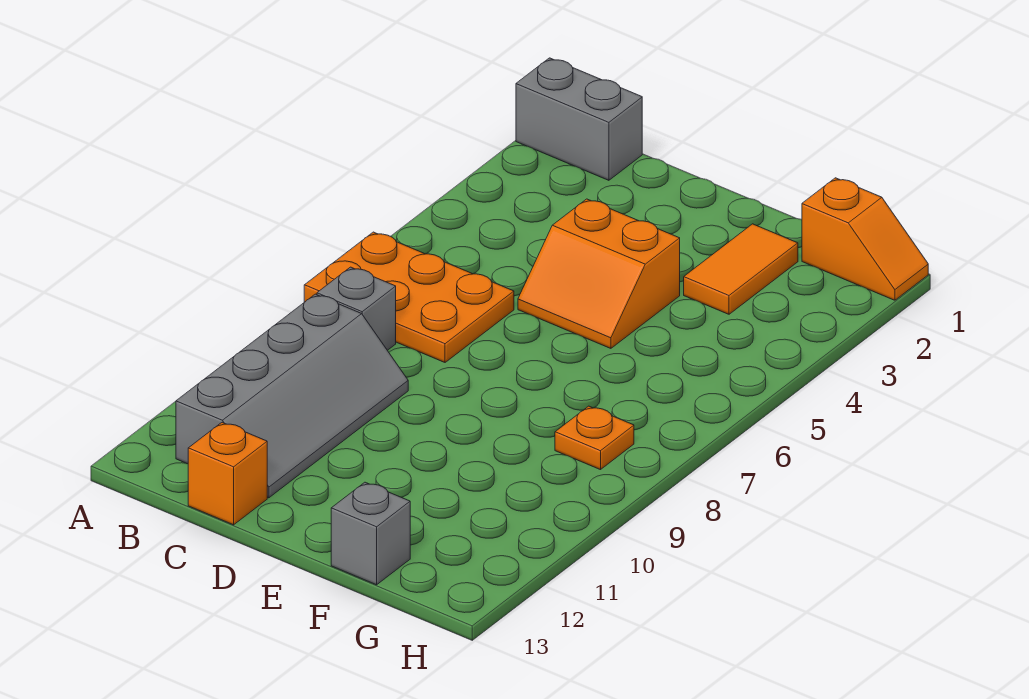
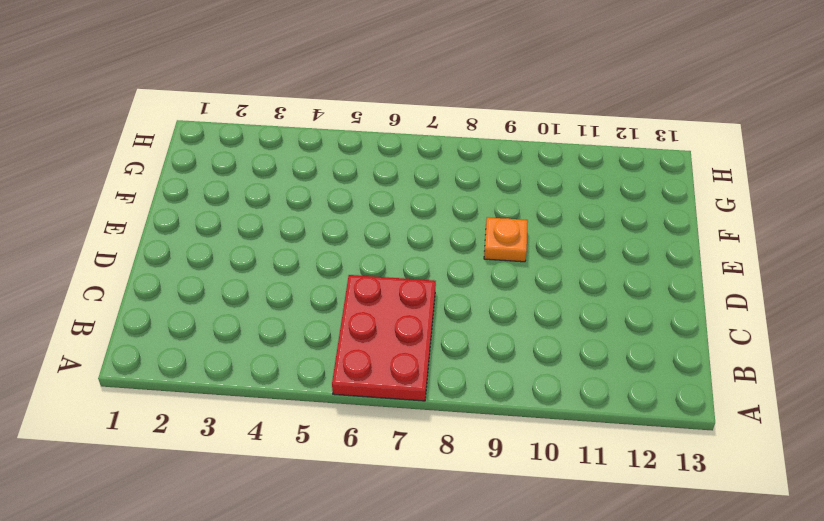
red plate A6:C7 level 1 -> orange plate A6:C7 level 1
orange plate E9 level 1 -> orange plate G8 level 1
none -> grey brick A1:B1 level 1
none -> grey brick B8 level 1

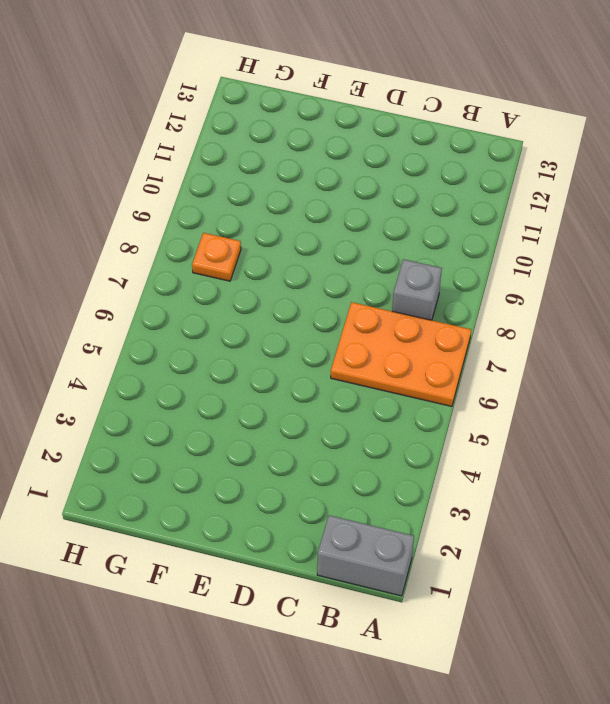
none -> grey slope B9:C12 level 1 top B
none -> orange brick C13 level 1

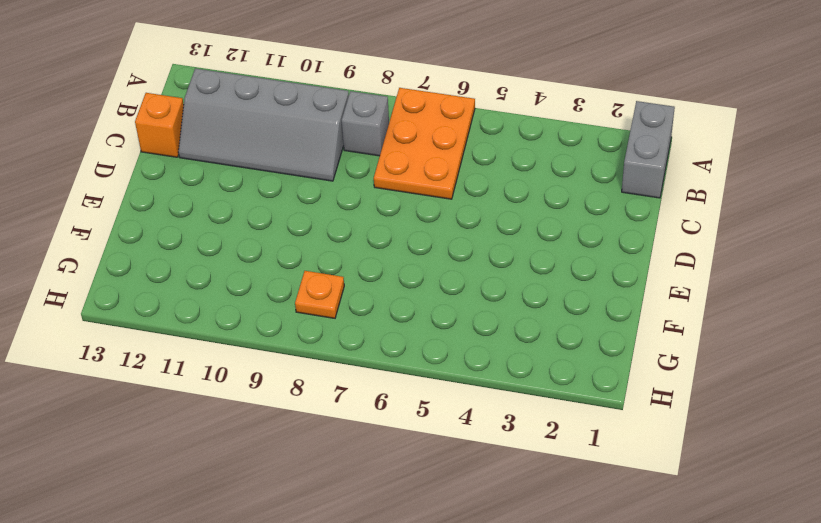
none -> orange slope D4:E5 level 1 top 4
none -> orange tile F2:F3 level 1

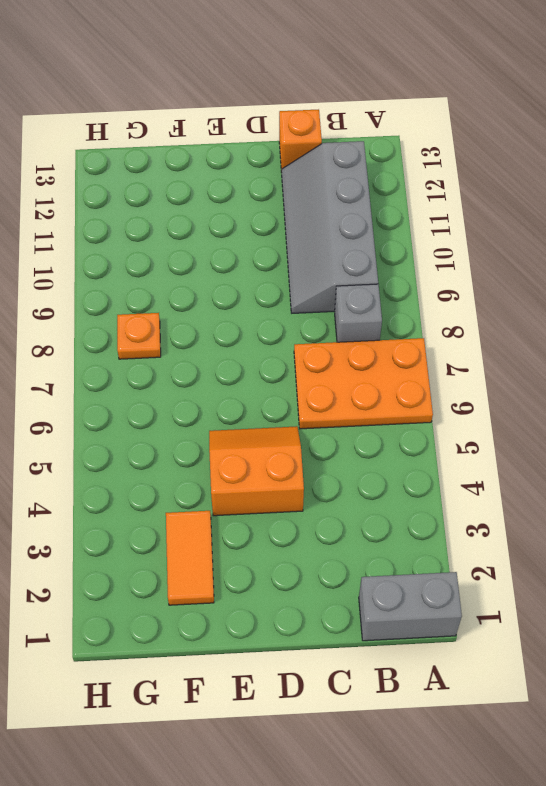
none -> grey brick F13 level 1
none -> orange slope G1:H1 level 1 top G

